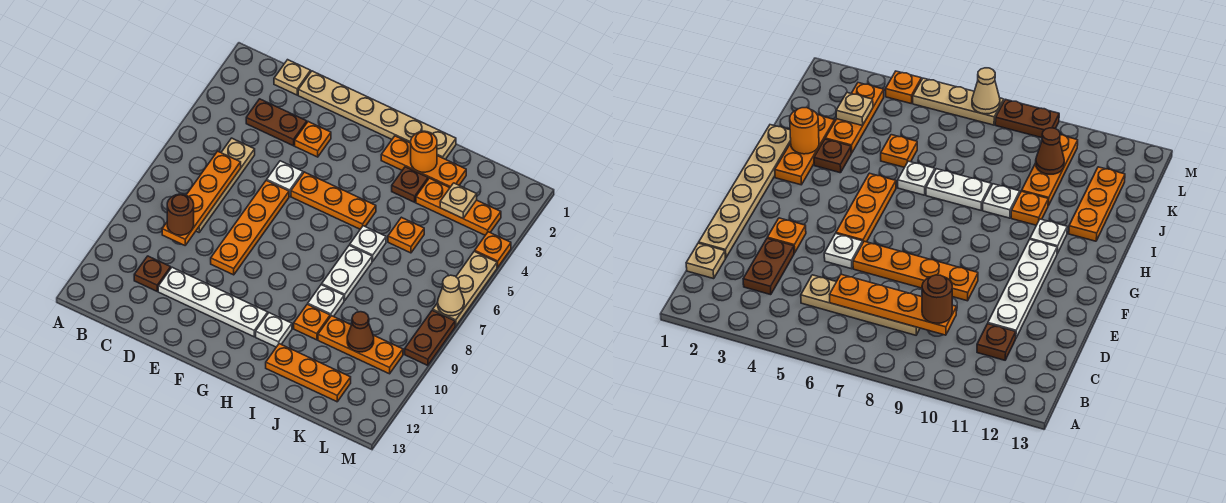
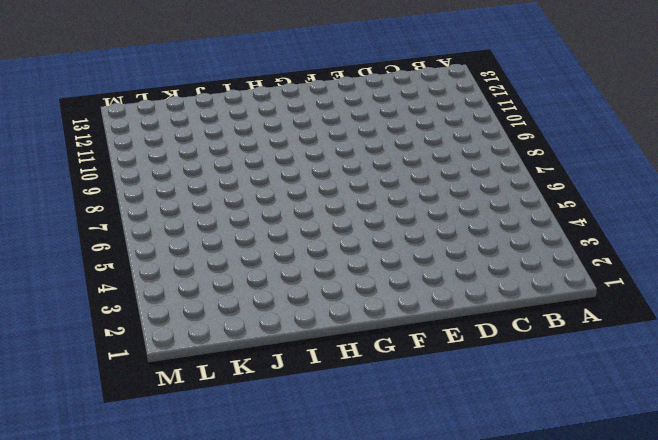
none -> tan plate C1 level 1
none -> brown plate C3:D3 level 1
none -> tan plate C5:C8 level 1
none -> brown plate C11 level 1

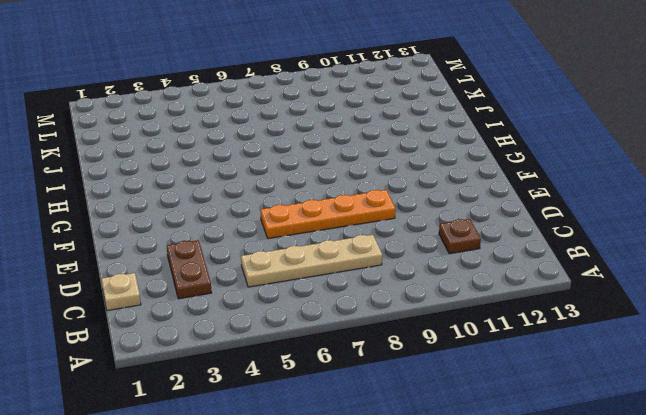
none -> tan plate D1:I1 level 1
none -> white plate D11:G11 level 1
none -> orange plate E3 level 1
none -> white plate E5 level 1

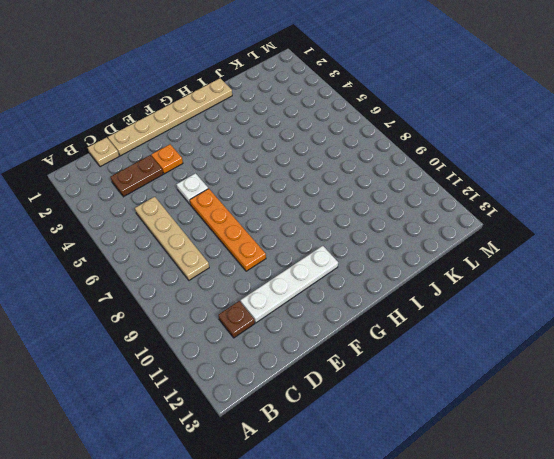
none -> orange plate F5:H5 level 1
none -> orange plate H2:J2 level 1
none -> white plate H11 level 1
none -> brown plate I3 level 1

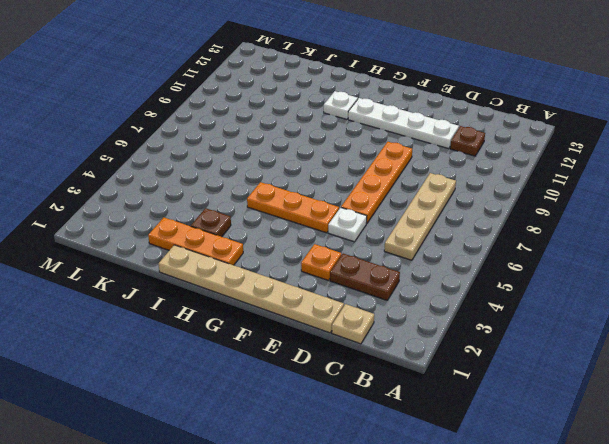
none -> white plate I6 level 1
none -> white plate I7:I8 level 1
none -> white plate I9 level 1
none -> orange plate I10 level 1

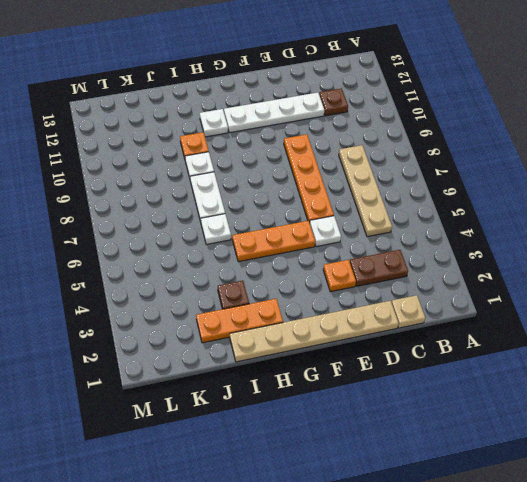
none -> orange plate I12:K12 level 1
none -> orange plate J3:L3 level 1
none -> orange plate J5 level 1
none -> orange plate J10:L10 level 1

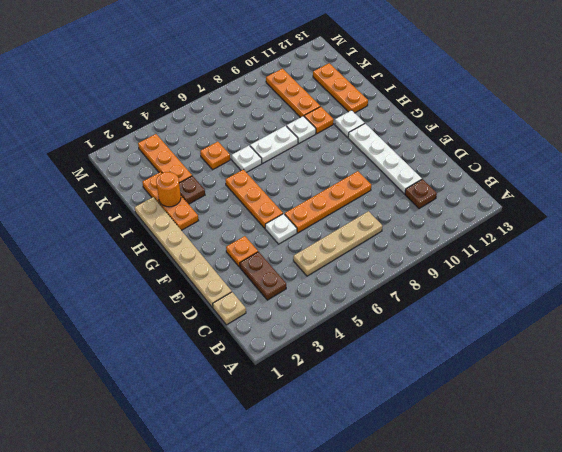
none -> orange plate M4 level 1
none -> tan plate M5:M7 level 1
none -> brown plate M8:M9 level 1
none -> orange plate C6:C9 level 2

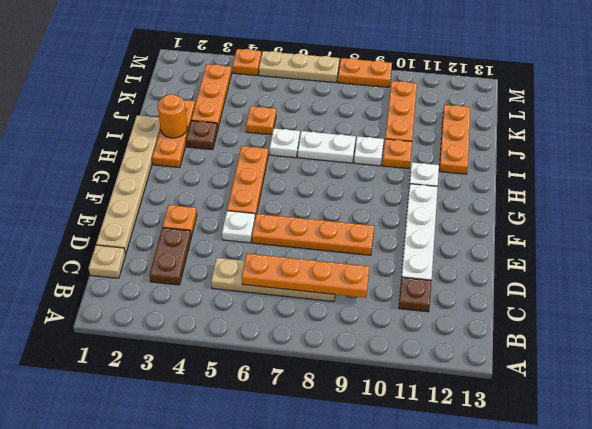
orange plate M8:M9 level 1 -> brown plate M8:M9 level 1
none -> tan plate K3 level 2
none -> brown cone K10 level 2
none -> tan cone M7 level 2
none -> brown round brick C9 level 3

